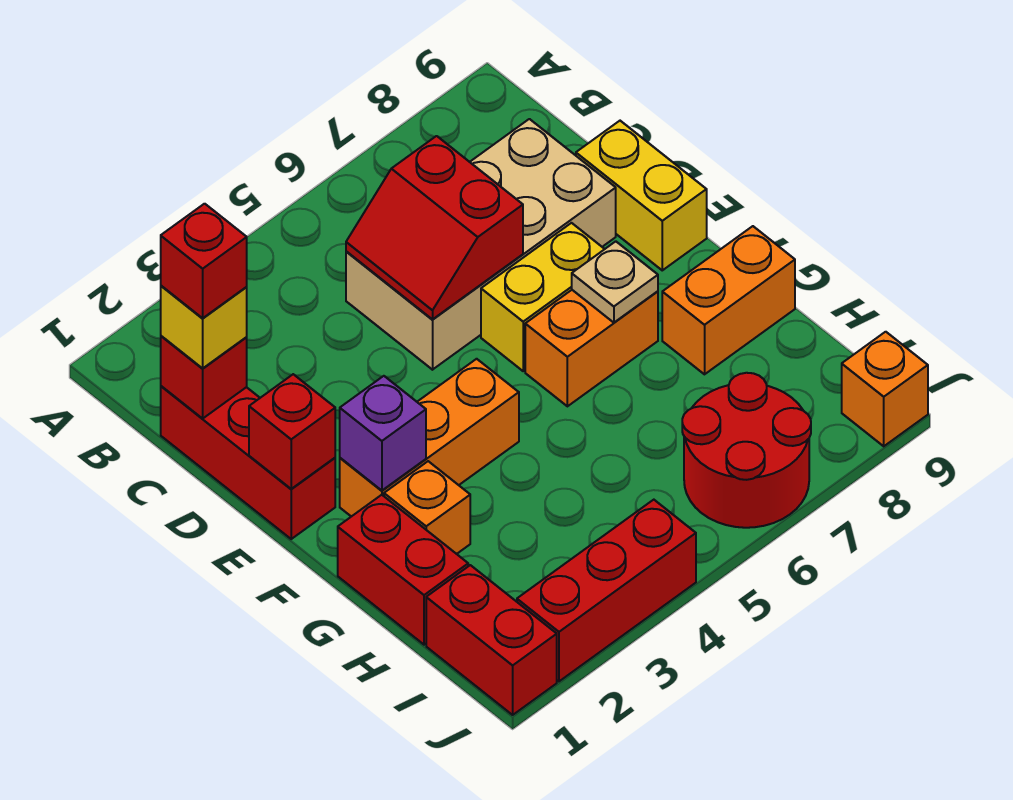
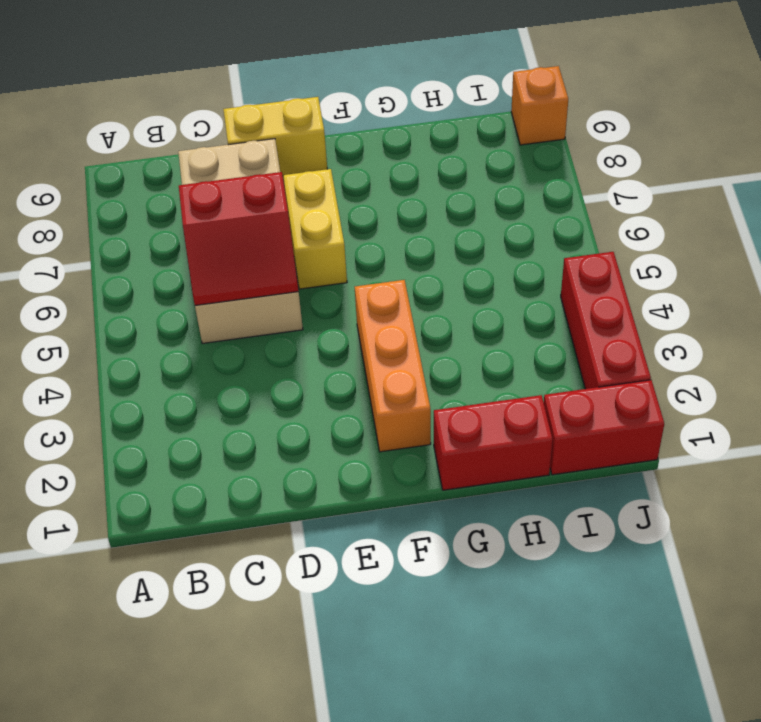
none -> red brick C1:E1 level 1
none -> orange brick F6:F7 level 1
none -> orange brick G2 level 1

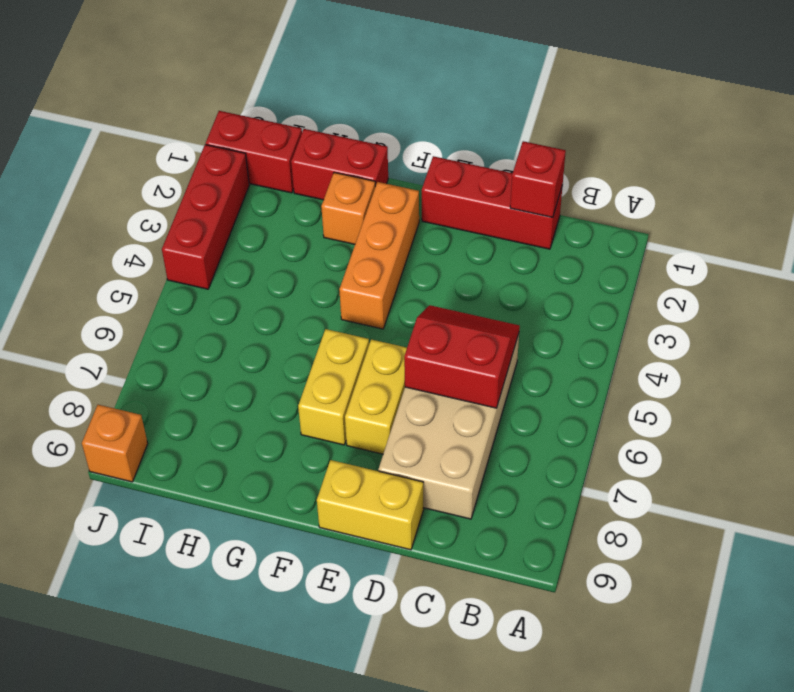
yellow brick F6:F7 level 1 -> orange brick F6:F7 level 1
none -> orange brick G8:G9 level 1
none -> red round brick I6:J7 level 1
none -> red brick E1 level 2

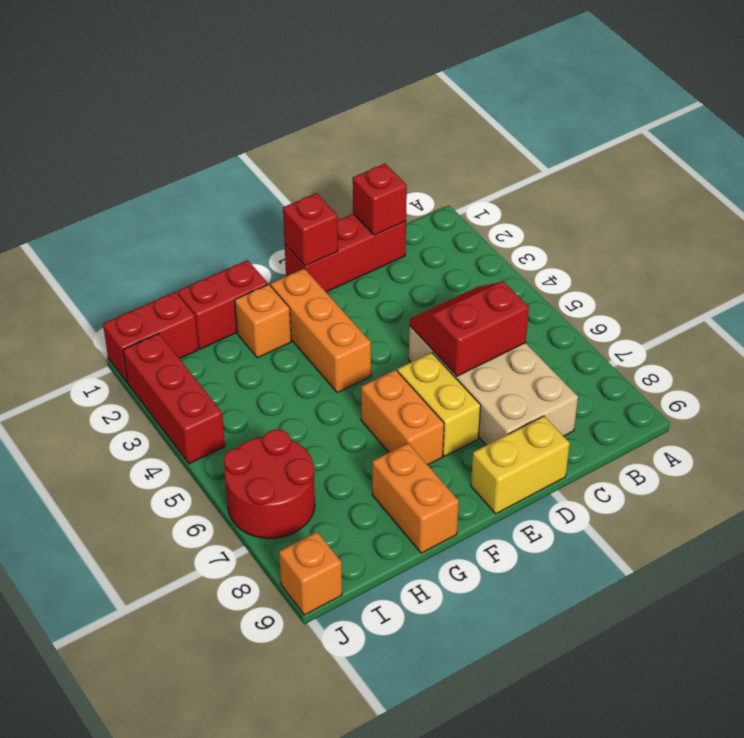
none -> purple brick F2 level 2
none -> tan plate F7 level 2
none -> yellow brick C1 level 3

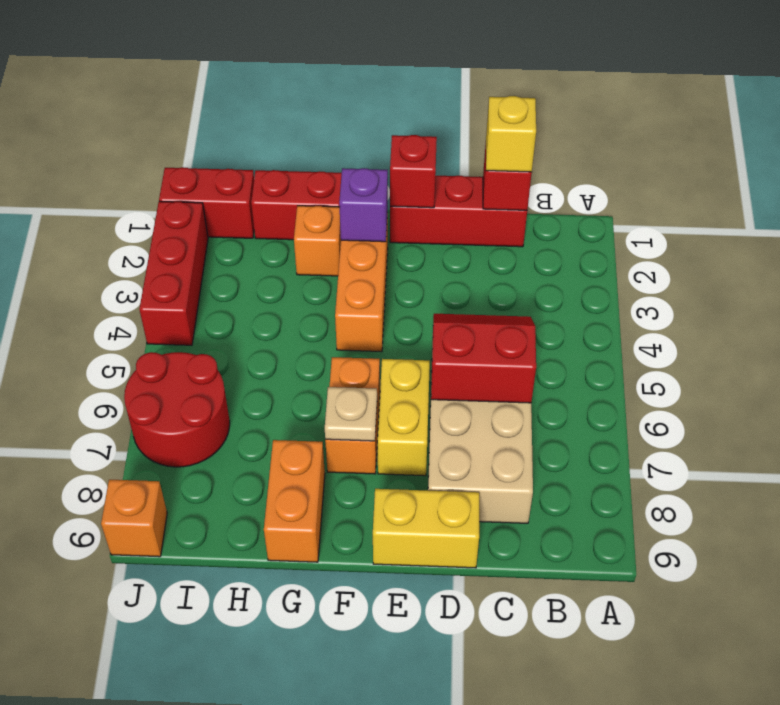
none -> red brick C1 level 4

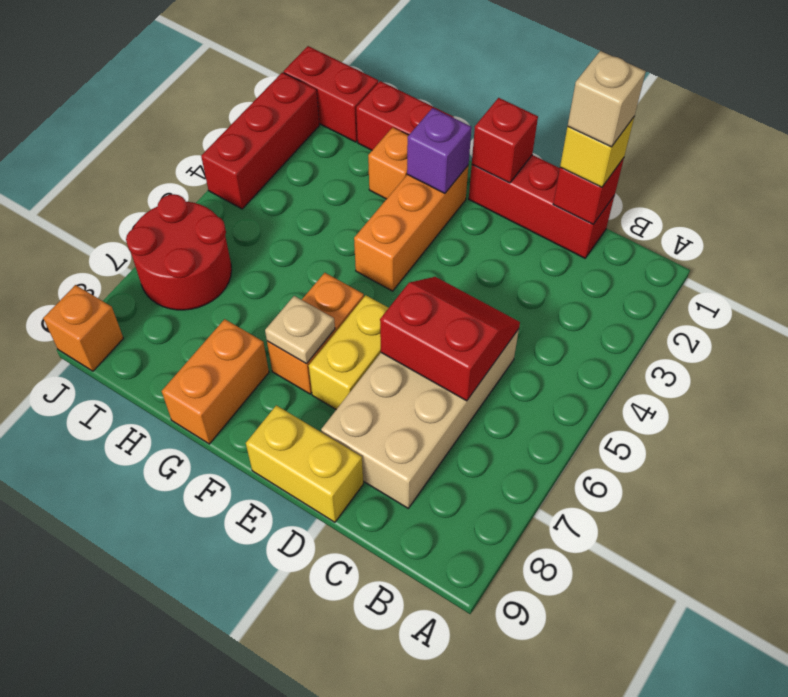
tan brick C1 level 4 -> red brick C1 level 4

